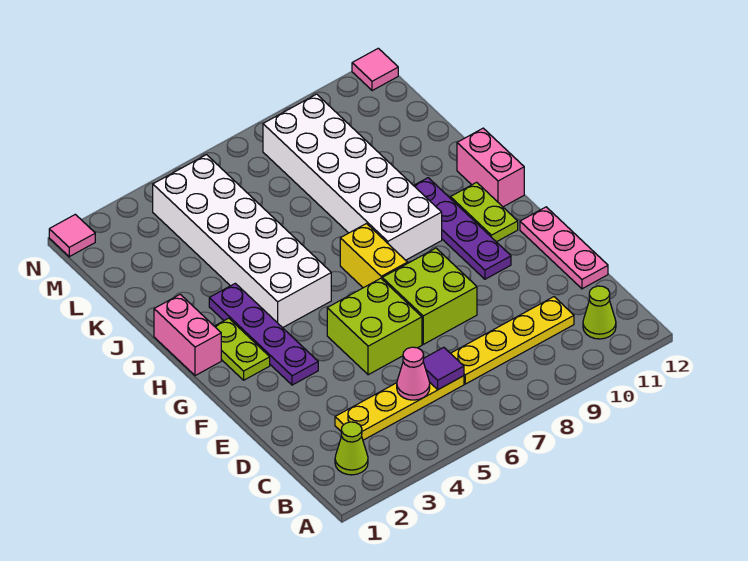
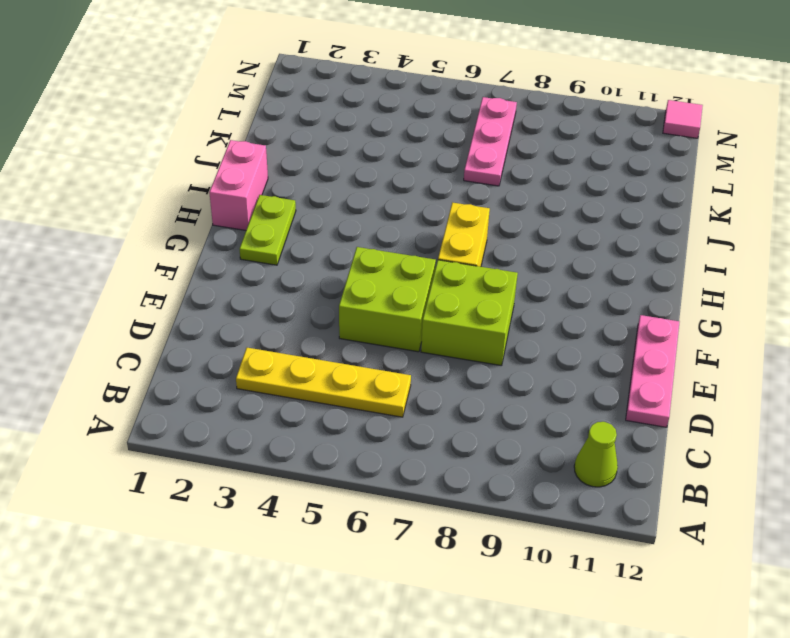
pink plate K7:M7 level 1 -> none
none -> lime cone B2 level 1
none -> yellow plate C7:C10 level 1
none -> purple plate F3:I3 level 1

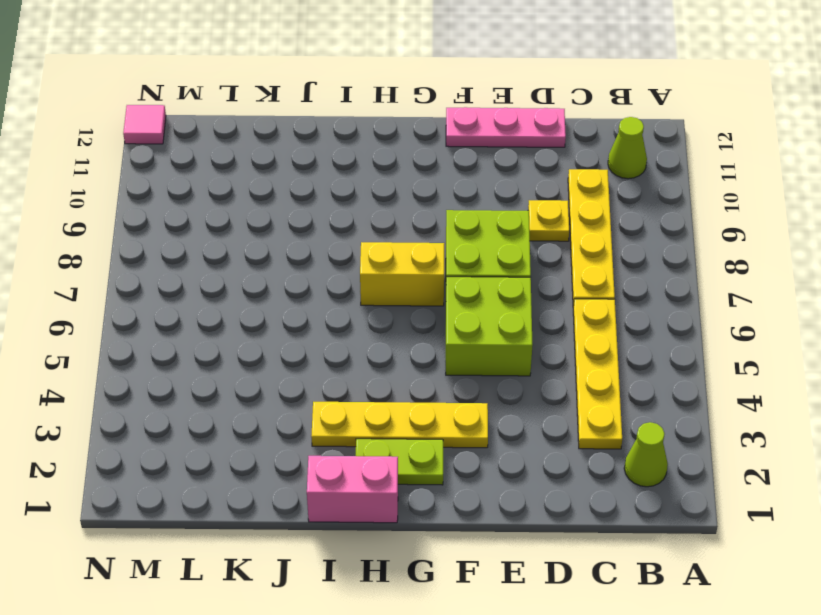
yellow plate D9 level 1 -> none
yellow plate F3:I3 level 1 -> purple plate F3:I3 level 1
none -> purple plate F10:I10 level 1
none -> lime plate G11:H11 level 1
none -> white brick H4:M5 level 1

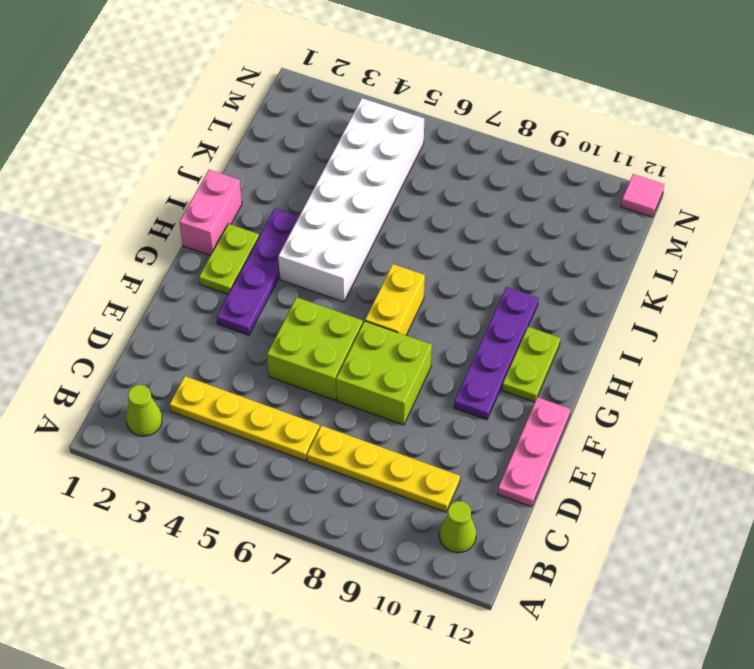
none -> white brick H8:M9 level 1
none -> pink brick H12:I12 level 1
none -> pink tile N1 level 1

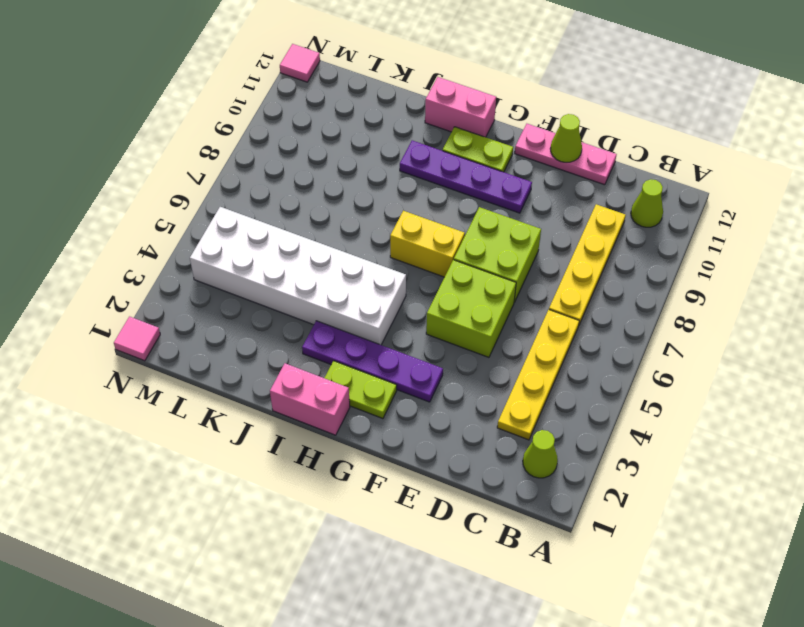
lime cone E12 level 2 -> none
none -> white brick H8:M9 level 1
none -> pink cone C5 level 2
none -> purple tile C6 level 2

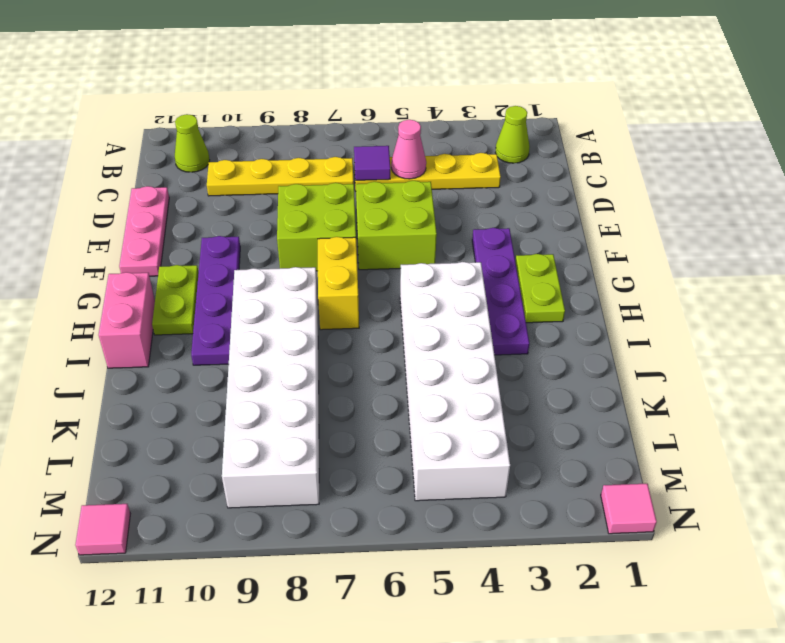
none -> pink brick H1:I1 level 1

